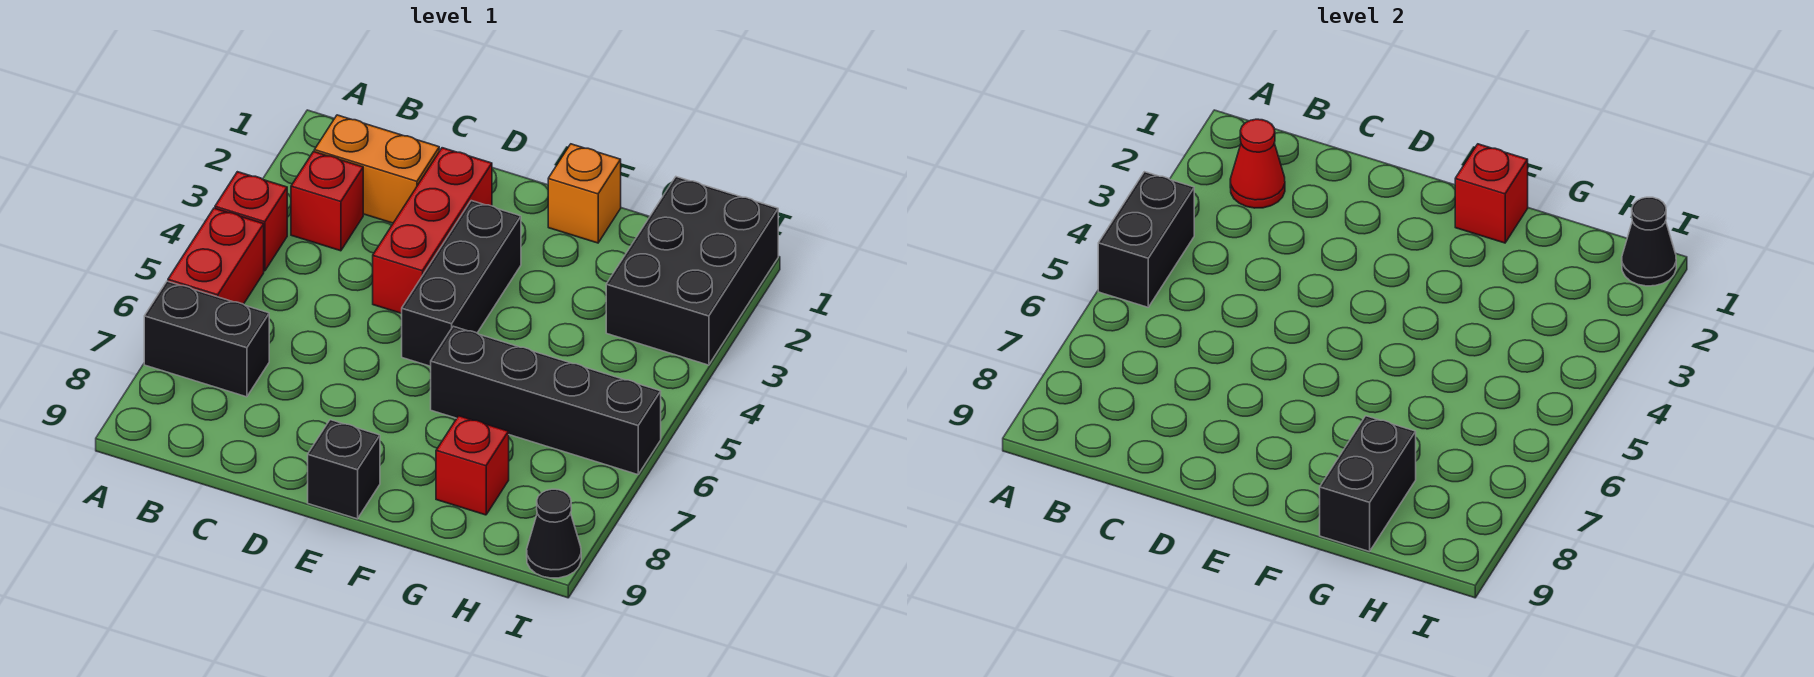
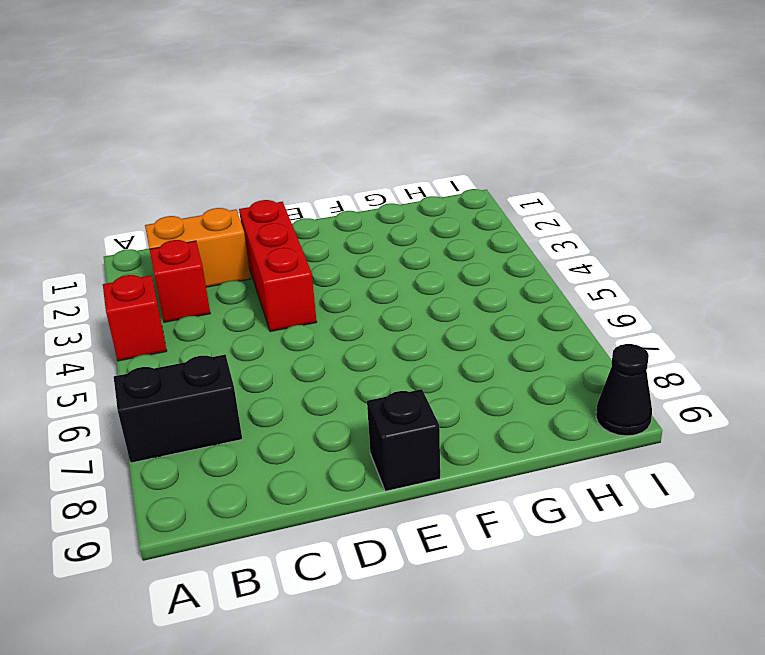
none -> red brick A5:A6 level 1
none -> black brick E3:E5 level 1
none -> orange brick F1 level 1

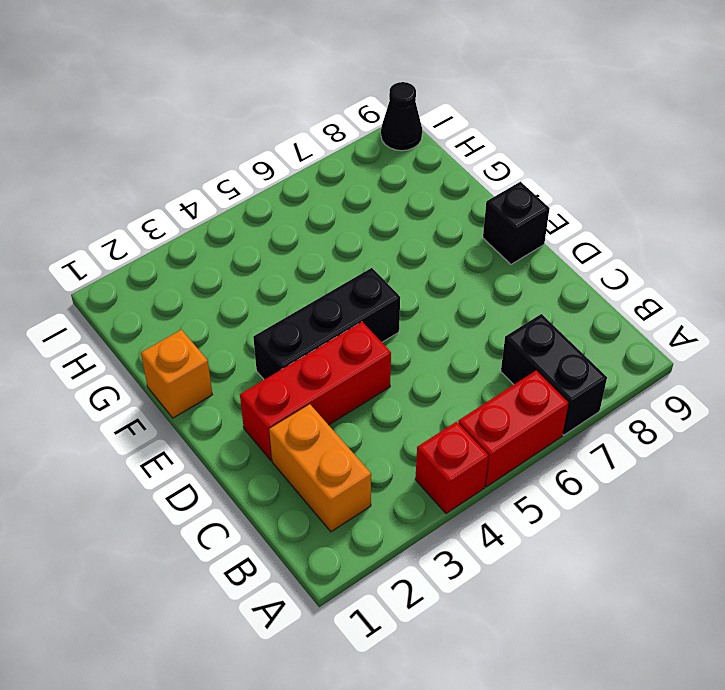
none -> red brick B3 level 1
none -> black brick F6:I6 level 1
none -> red brick G8 level 1

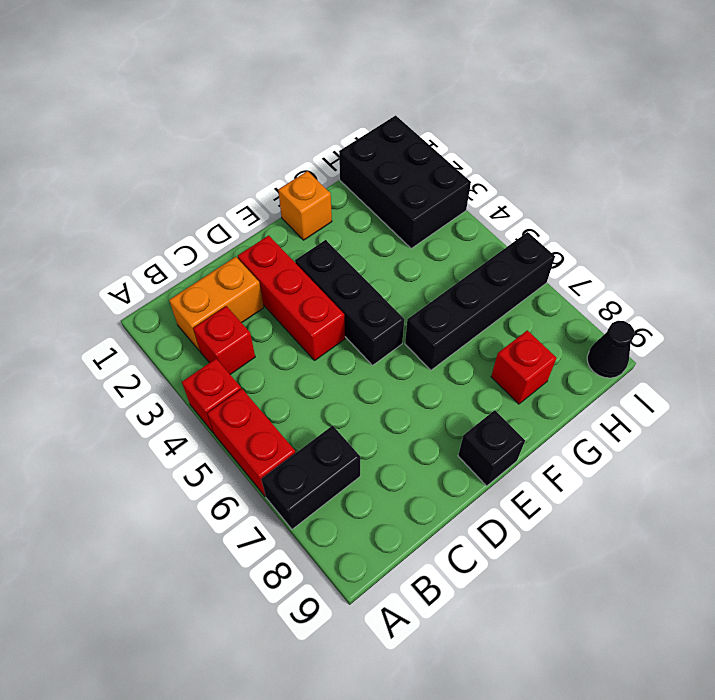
none -> black brick A4:A5 level 2
none -> red cone B2 level 2
none -> red brick F1 level 2

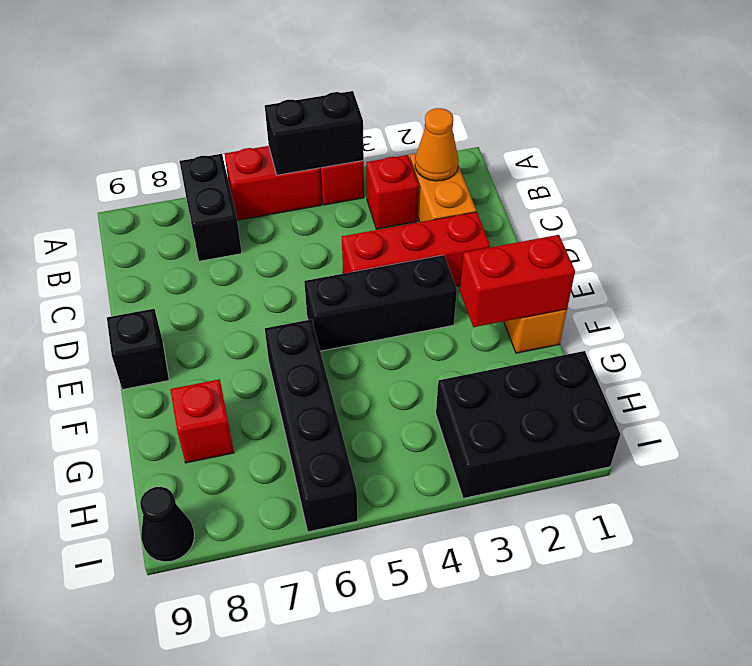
orange cone B2 level 2 -> red cone B2 level 2
red brick F1:F2 level 2 -> red brick F1 level 2
none -> black brick G8:G9 level 2
none -> black cone I1 level 2

